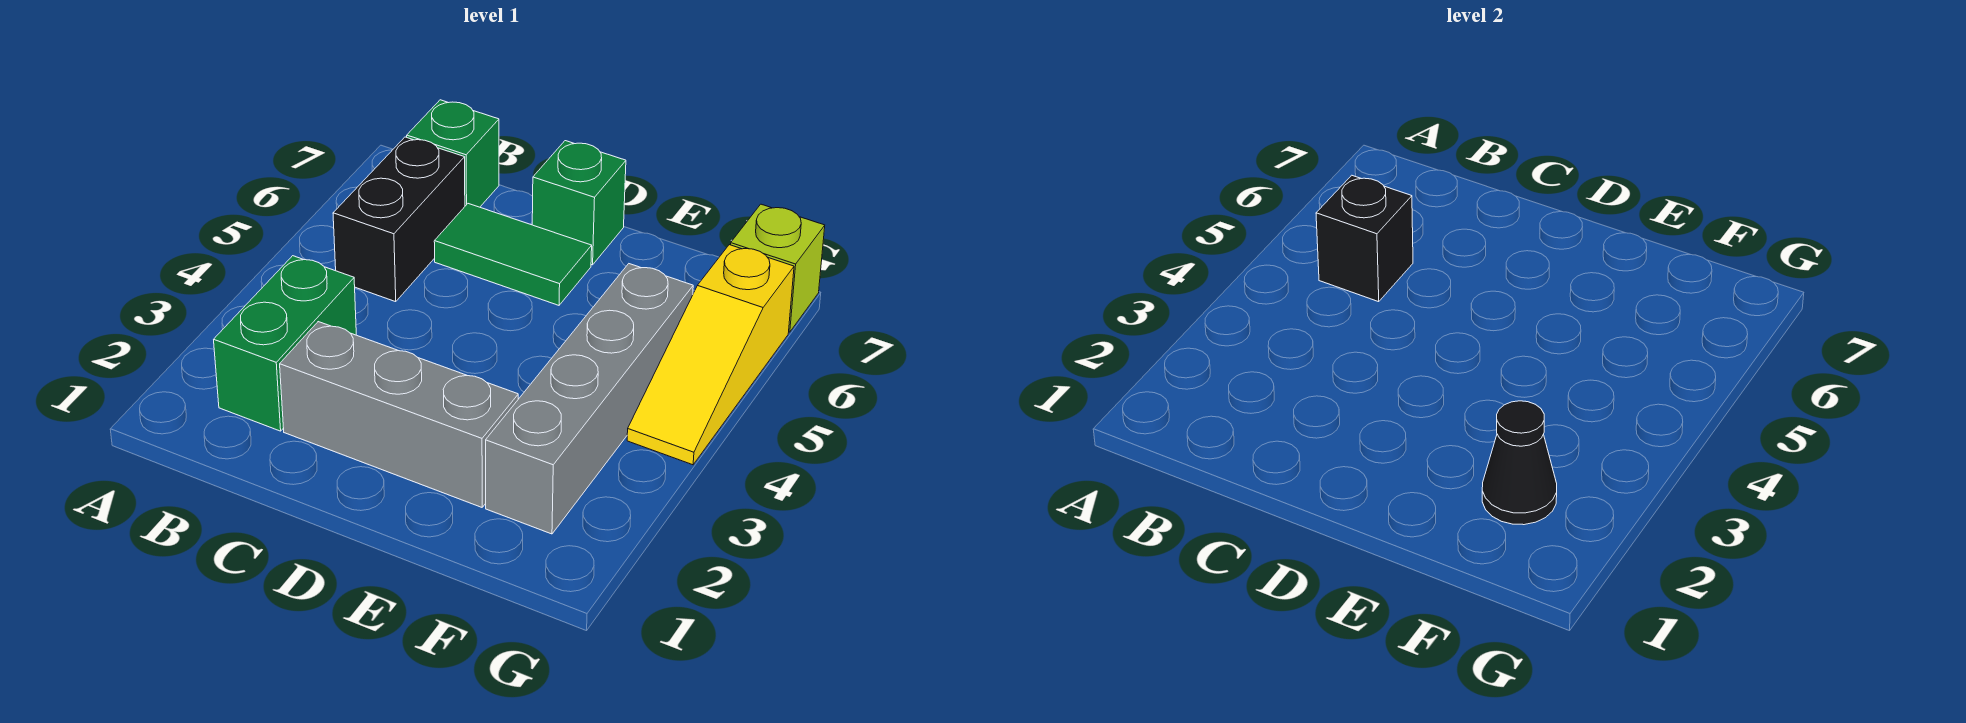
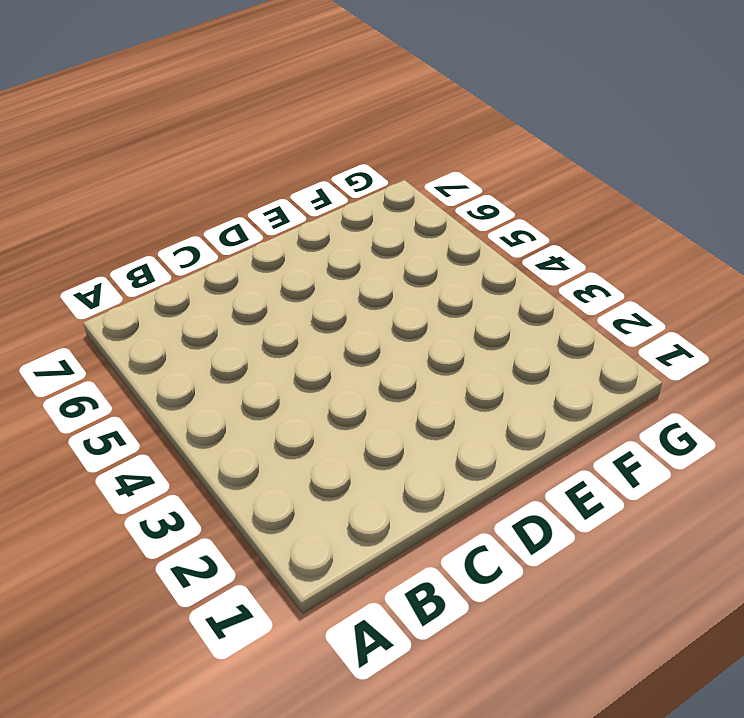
none -> green brick B2:B3 level 1
none -> black brick B5:B6 level 1

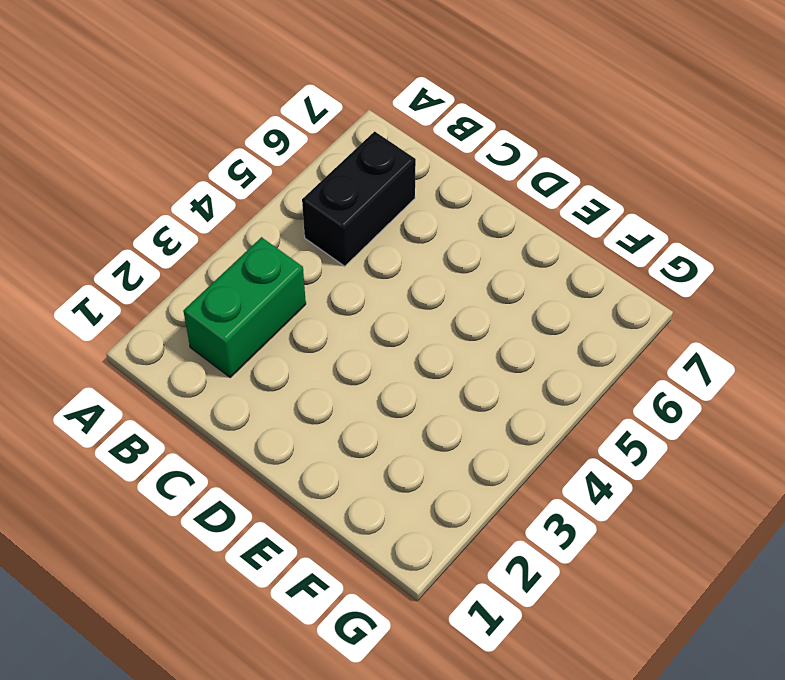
none -> green brick B7 level 1
none -> grey brick C2:E2 level 1

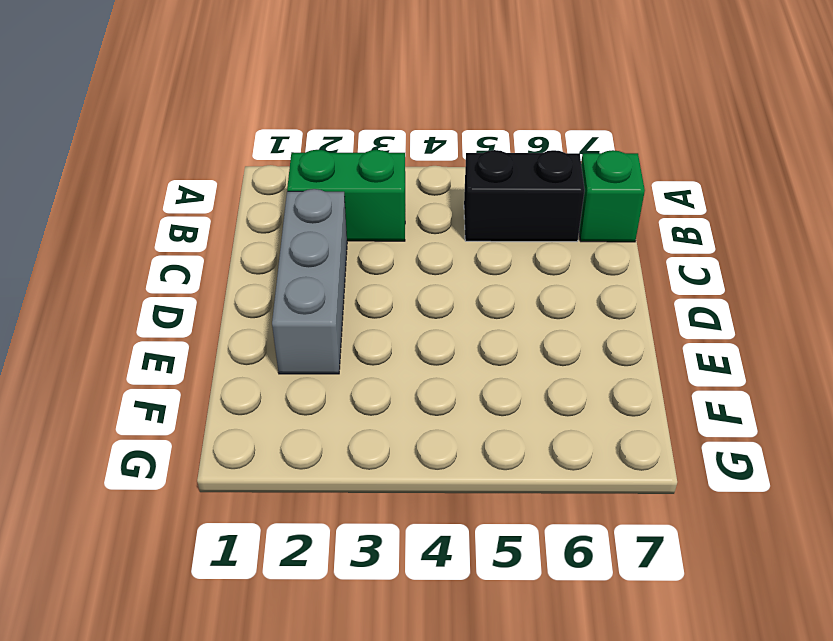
none -> green tile C6:D6 level 1
none -> green brick D7 level 1

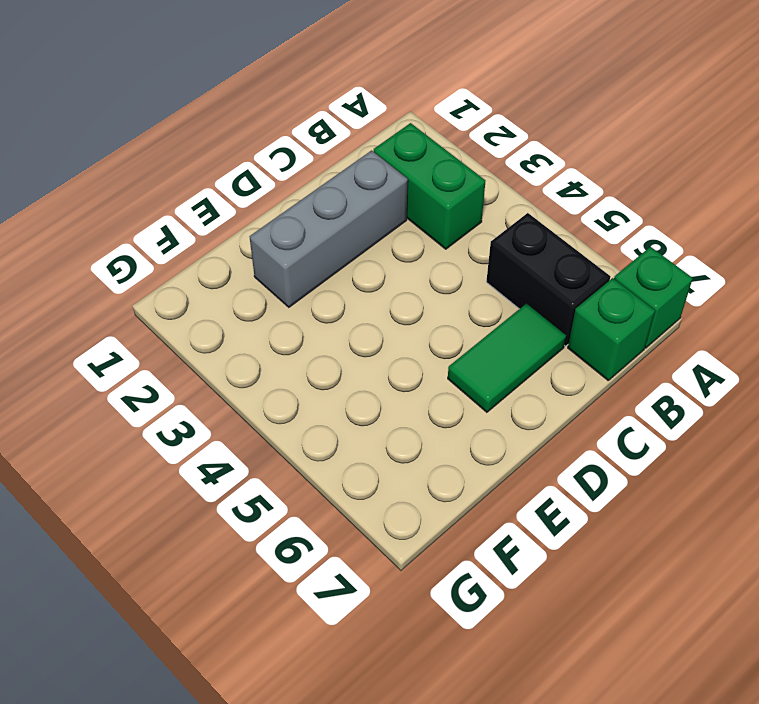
green brick A7 level 1 -> green brick D7 level 1
none -> grey brick F2:F5 level 1
none -> yellow slope G4:G6 level 1 top 6

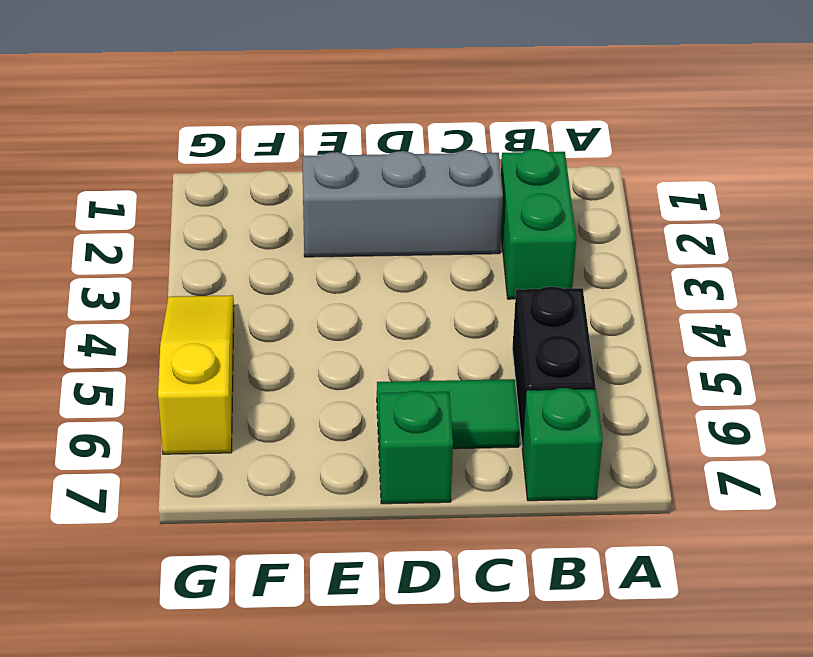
none -> grey brick F2:F5 level 1
none -> lime brick G7 level 1

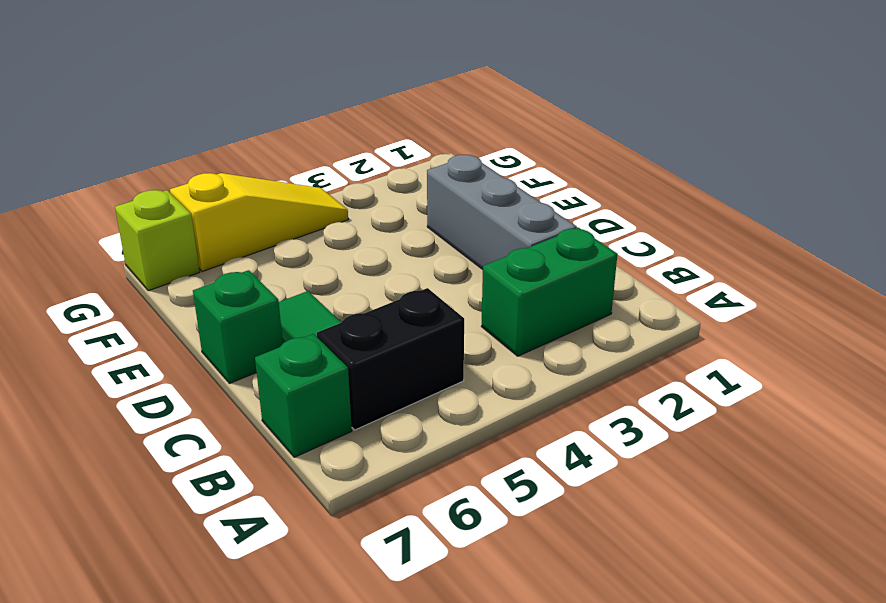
none -> grey brick F2:F5 level 1
none -> black brick B5 level 2

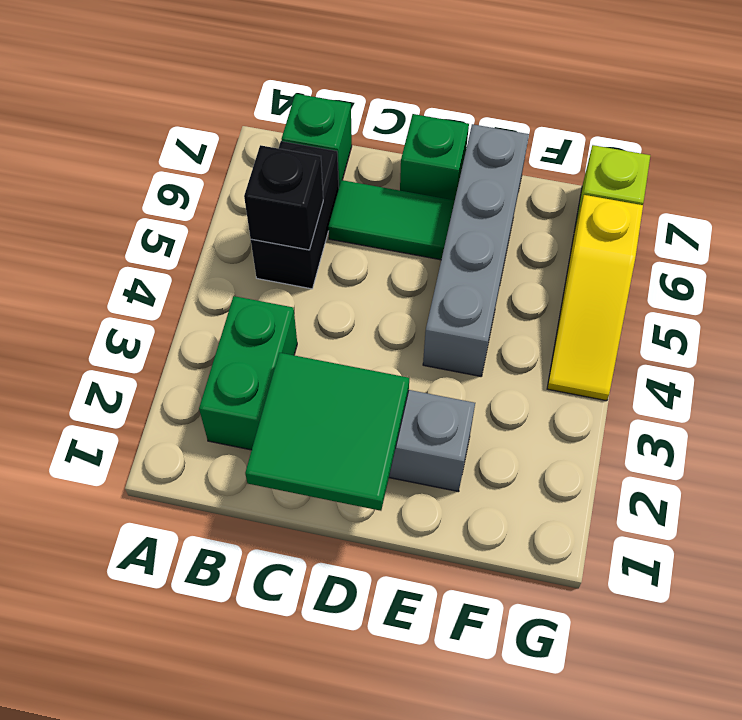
green tile C1:D2 level 2 -> none
grey brick E4:E7 level 1 -> grey brick F2:F5 level 1
none -> black cone F2 level 2

